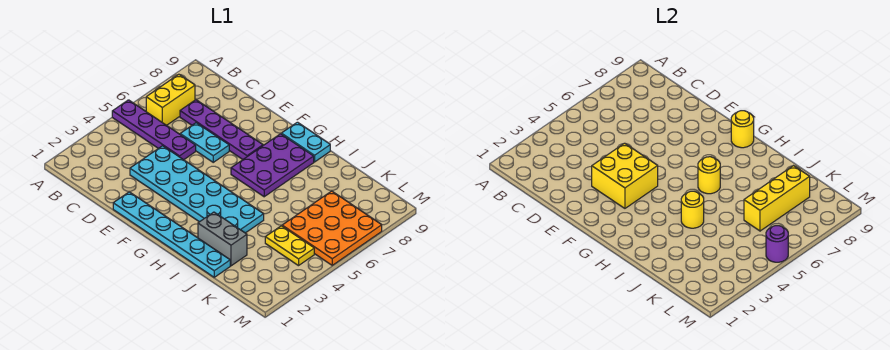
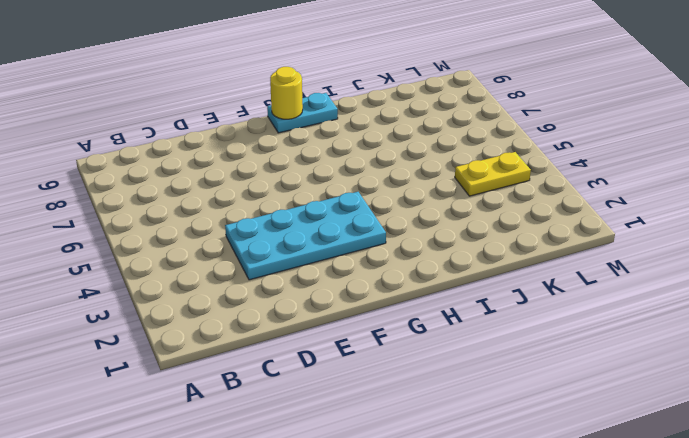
cyan plate D3:G4 level 1 -> cyan plate D3:I4 level 1
none -> purple plate A5:D5 level 1
none -> yellow brick B6:B7 level 1
none -> purple plate C7:F7 level 1

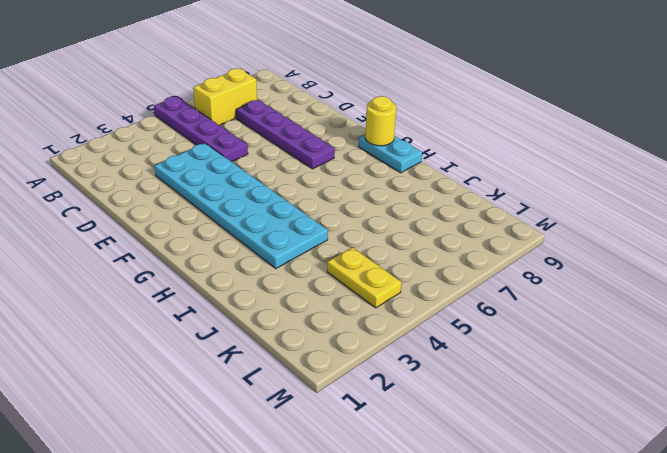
none -> cyan plate D6:E6 level 1
none -> cyan plate E1:J1 level 1
none -> purple plate G6:H8 level 1

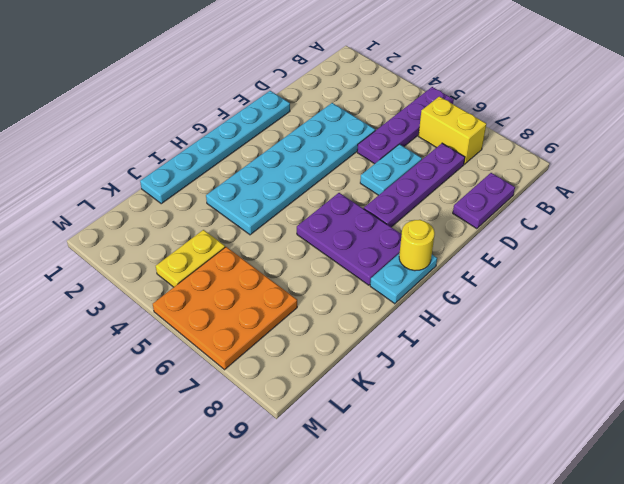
purple plate C9:D9 level 1 -> none
none -> grey brick I2:J2 level 1
none -> yellow brick E3:F4 level 2
none -> yellow round brick H6 level 2

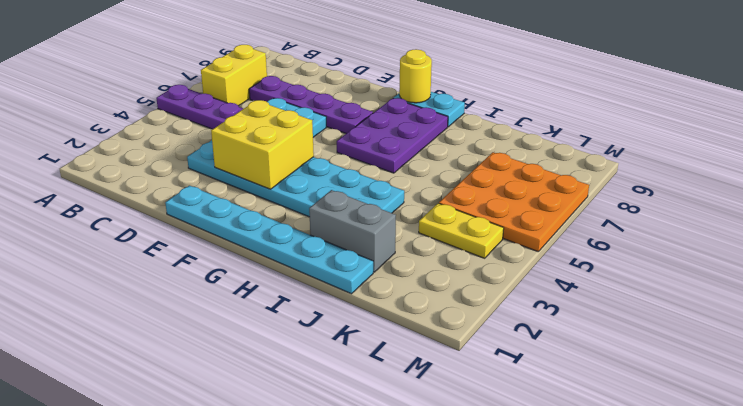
none -> yellow round brick H6 level 2
none -> yellow round brick I4 level 2
none -> yellow brick K6:K8 level 2

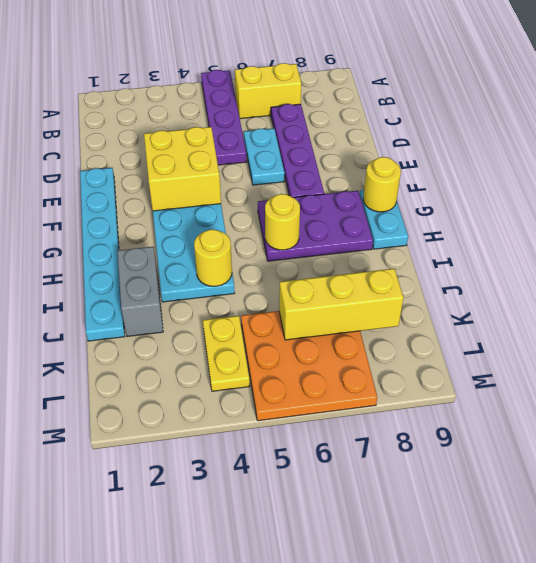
none -> purple round brick M5 level 2

